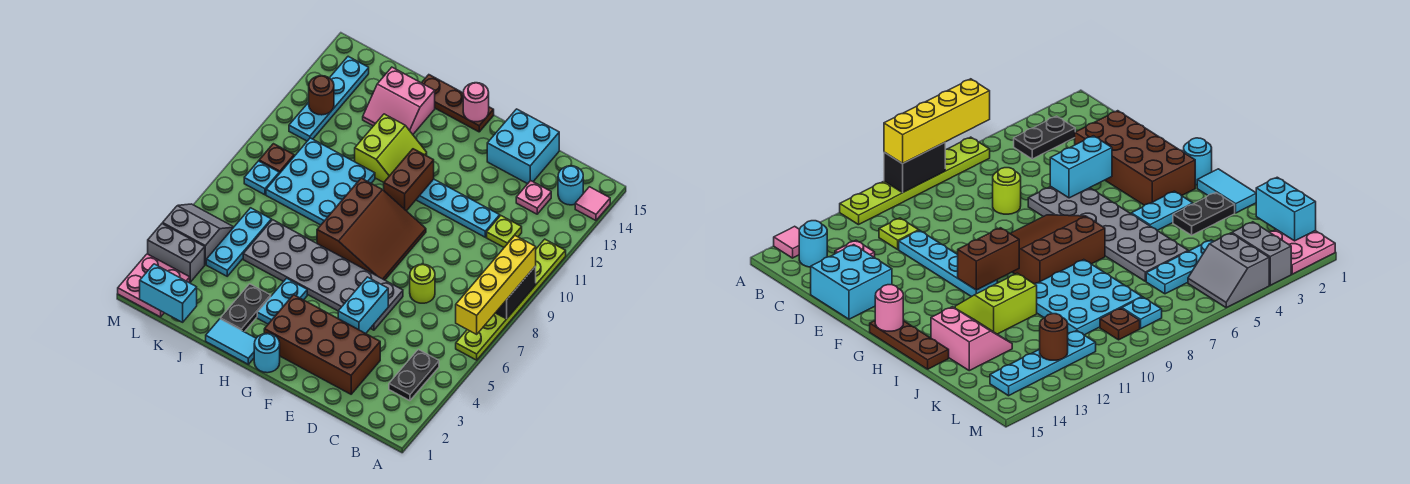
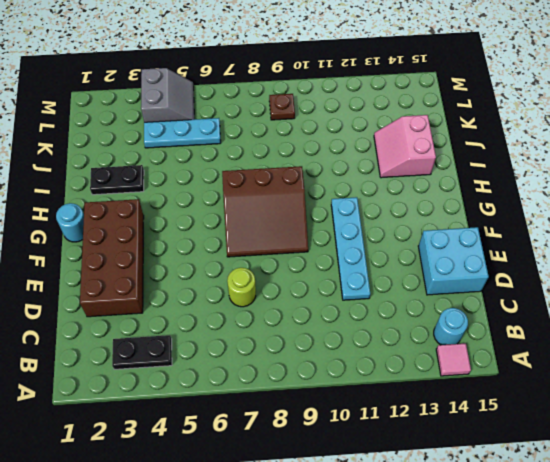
none -> lime plate A6:A11 level 1
none -> lime plate C11 level 1
none -> pink plate C13 level 1
none -> grey plate E5:J6 level 1

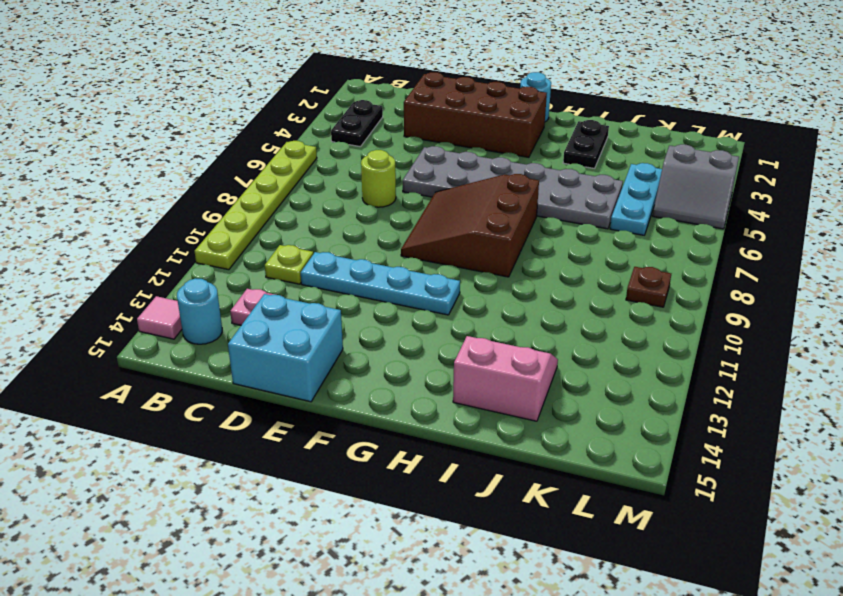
none -> brown plate G15:I15 level 1
none -> cyan tile H1:I1 level 1
none -> cyan plate H3:H4 level 1
none -> lime slope H11:I12 level 1 top I

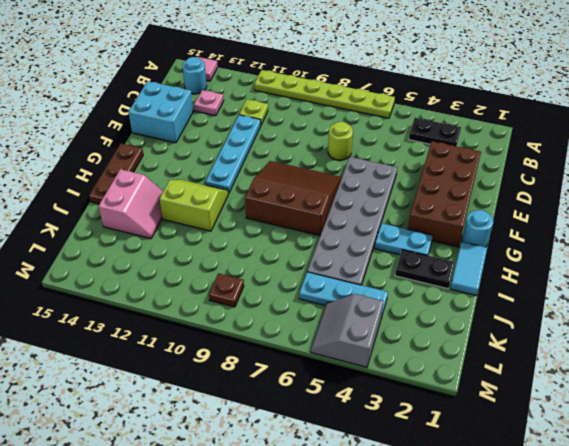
none -> cyan plate I8:K10 level 1
none -> pink plate L1:M2 level 1
none -> grey brick L3:M3 level 1
none -> cyan plate L8 level 1

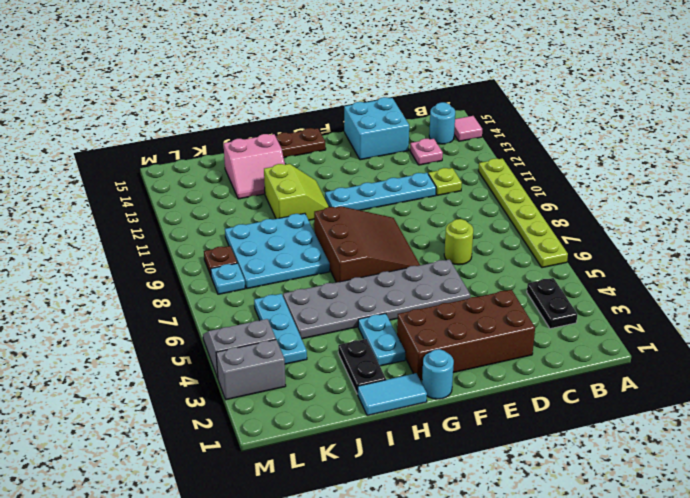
none -> pink plate L1:M2 level 1
none -> cyan plate L11:L14 level 1
none -> black brick A8:A9 level 2
none -> cyan brick E4:E5 level 2

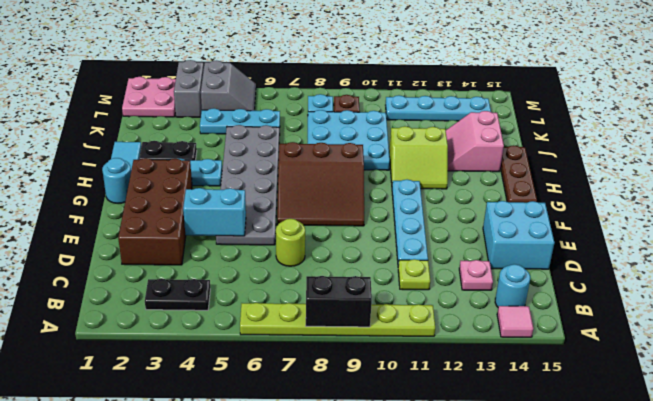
none -> brown brick G10:G11 level 2
none -> pink round brick G15 level 2
none -> cyan brick K1:L1 level 2
none -> brown round brick L12 level 2

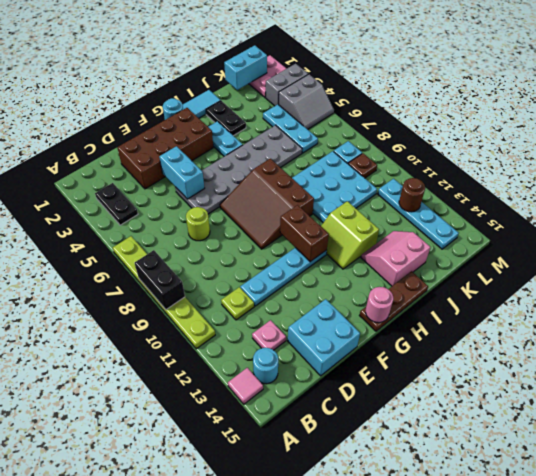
none -> yellow brick A6:A9 level 3

